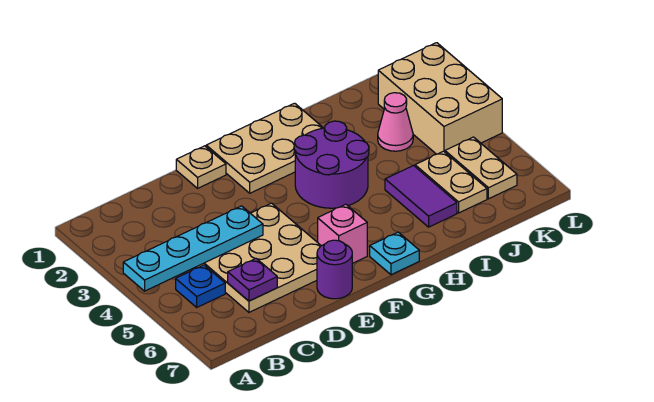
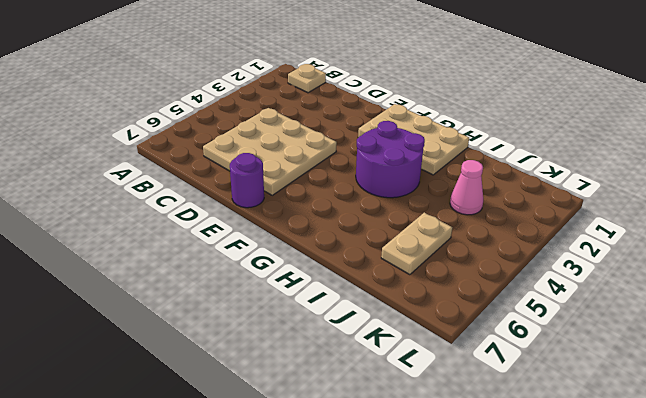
tan plate B1 level 1 -> tan plate E1 level 1
none -> blue plate B5 level 1
none -> pink brick F6 level 1
none -> cyan plate G7 level 1

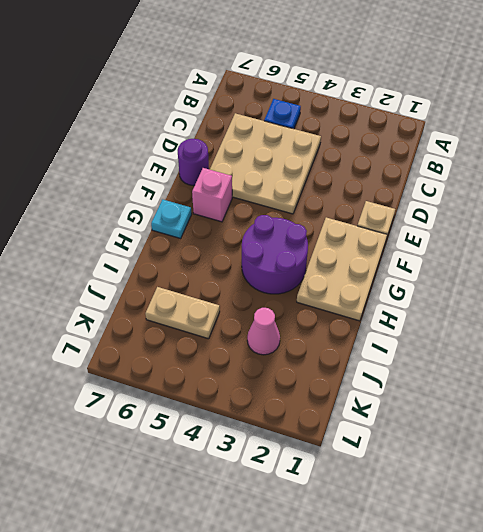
none -> purple tile I5:I6 level 1
none -> tan brick K2:L4 level 1
none -> tan plate K5:K6 level 1

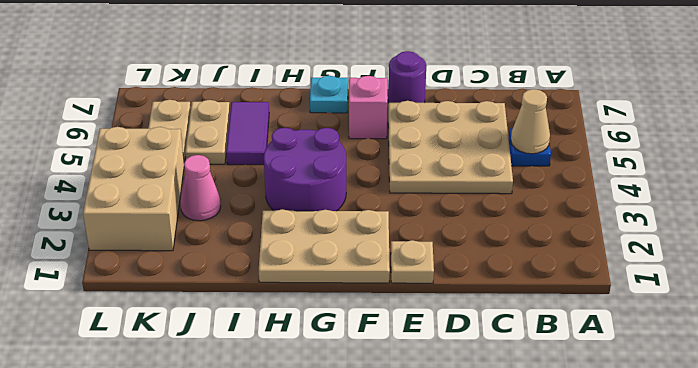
tan cone B5 level 2 -> none
none -> cyan plate A4:D4 level 2
none -> purple plate C6 level 2

